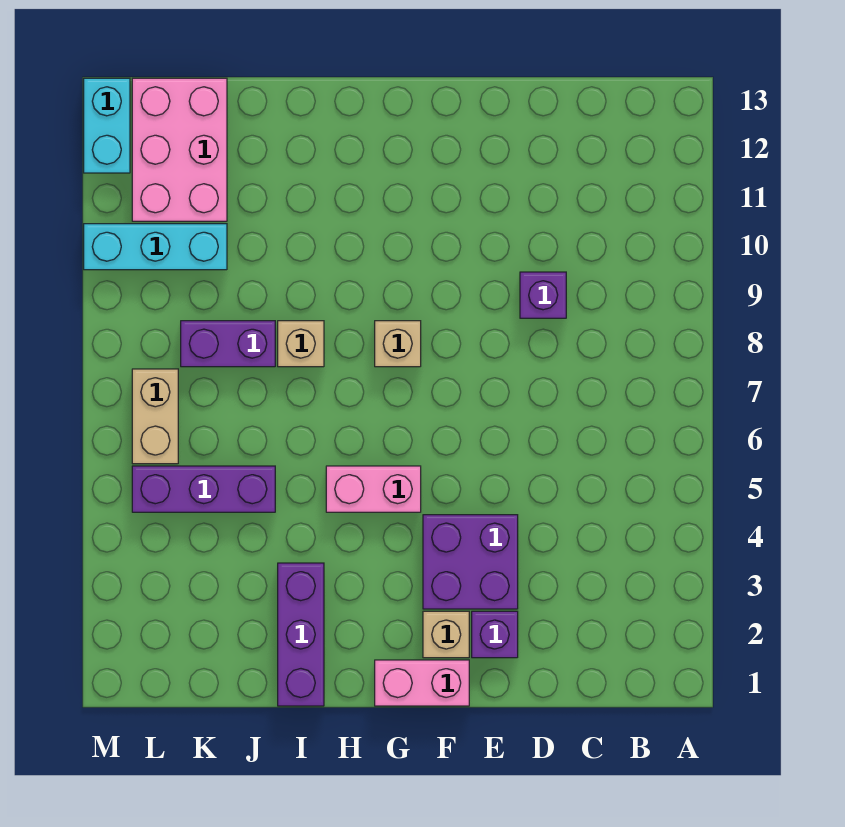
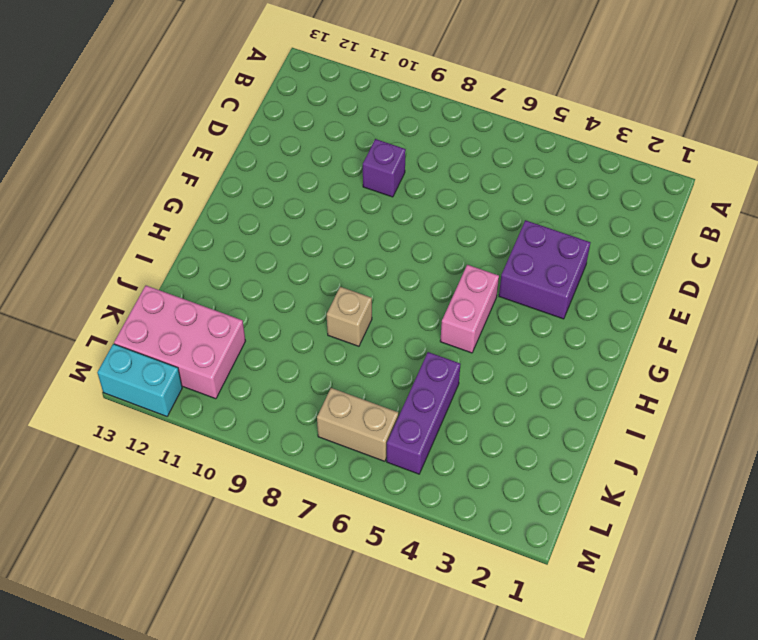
none -> purple brick E2 level 1
none -> pink brick F1:G1 level 1
none -> tan brick F2 level 1

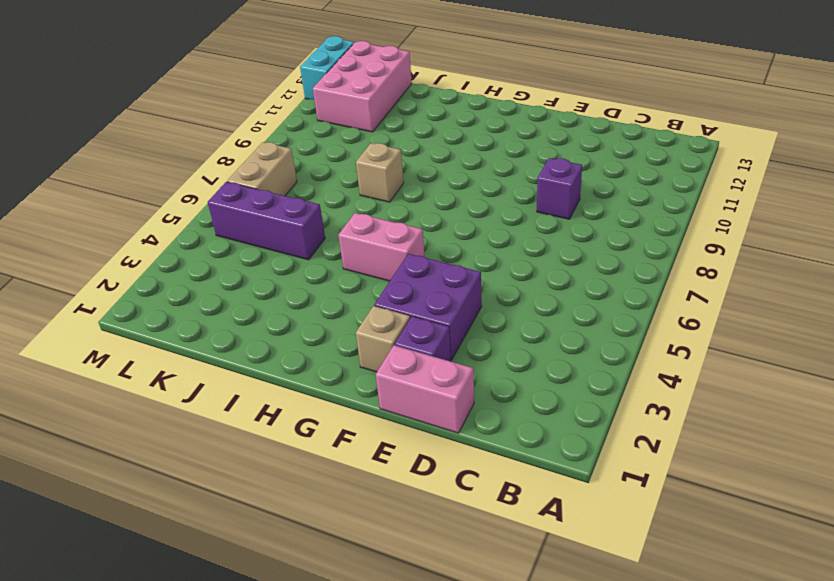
pink brick D1:E1 level 1 -> pink brick F1:G1 level 1
none -> tan brick G8 level 1
none -> purple brick I1:I3 level 1
none -> purple brick J8:K8 level 1

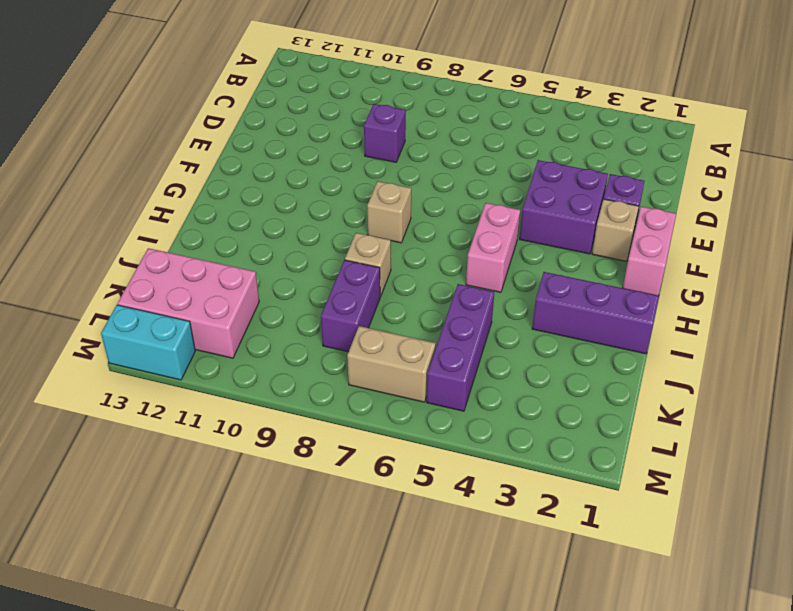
none -> cyan brick K10:M10 level 1

